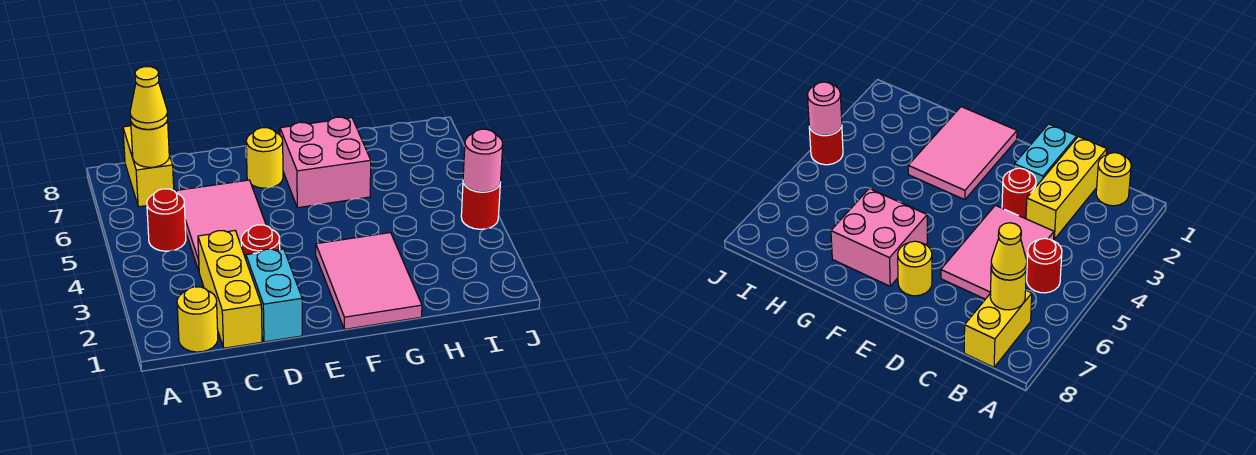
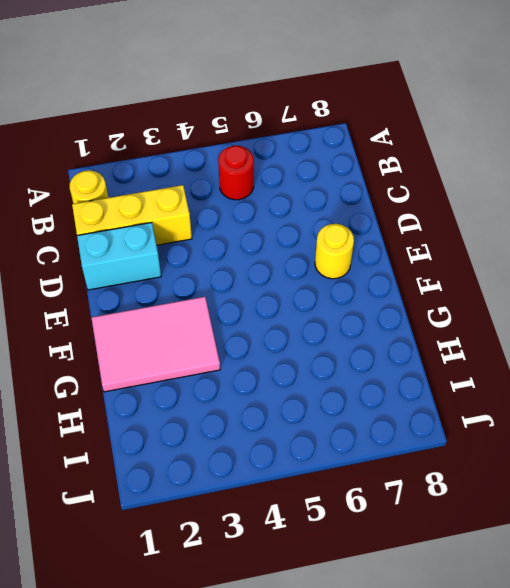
none -> yellow brick B7:B8 level 1
none -> pink tile C4:D6 level 1
none -> red round brick D3 level 1

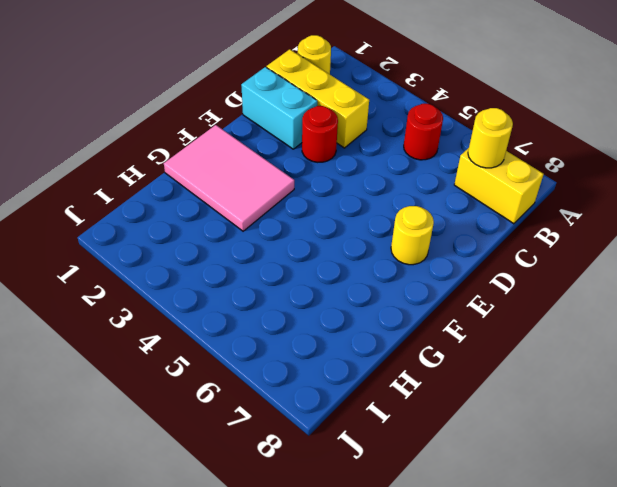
none -> pink tile C4:D6 level 1
none -> pink brick F6:G7 level 1
none -> red round brick J4 level 1

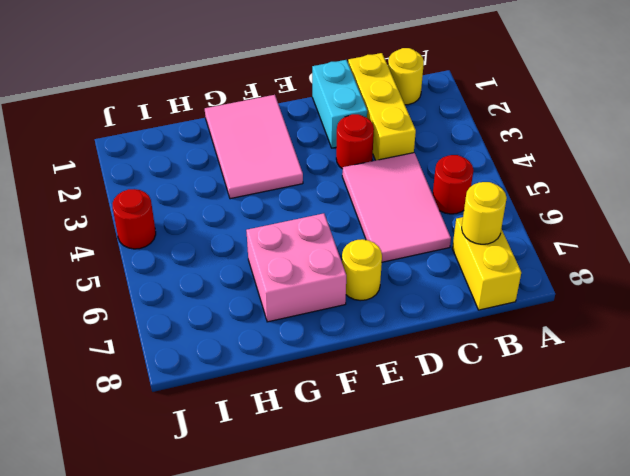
none -> pink round brick J4 level 2
none -> yellow cone B7 level 3

